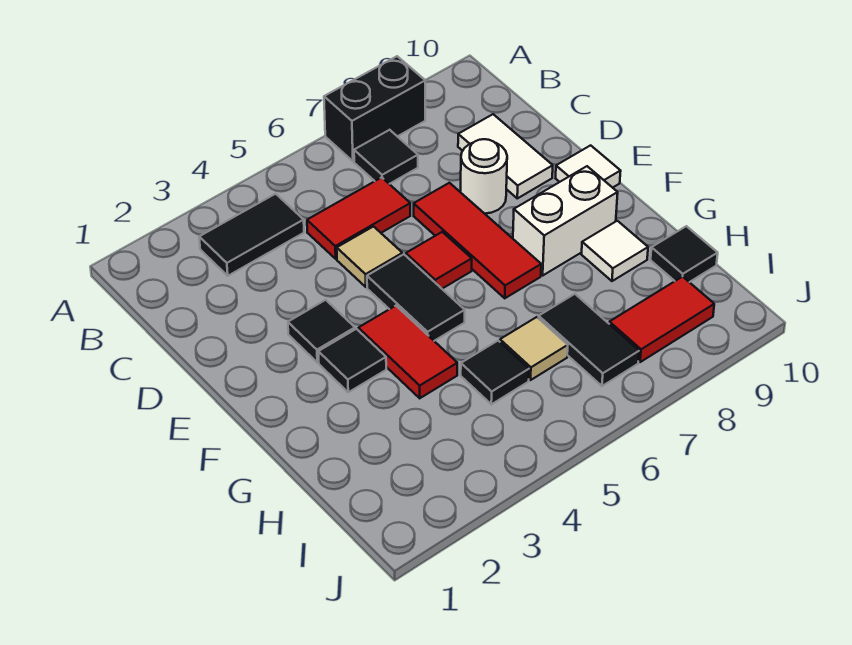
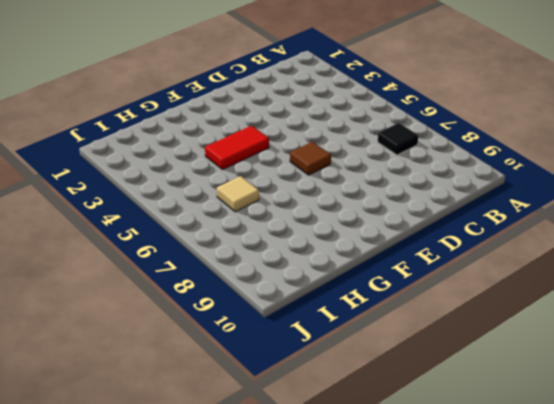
brown tile E6 level 1 -> red tile E6 level 1
none -> black brick A7:A8 level 1
none -> black tile B3:B4 level 1
none -> red tile C5:C6 level 1

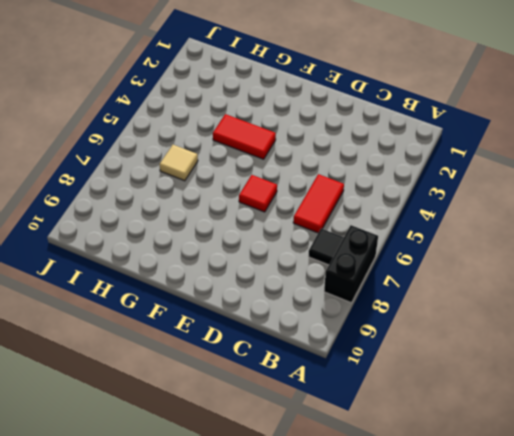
none -> black tile B3:B4 level 1
none -> white tile C9:D9 level 1
none -> tan tile D5 level 1

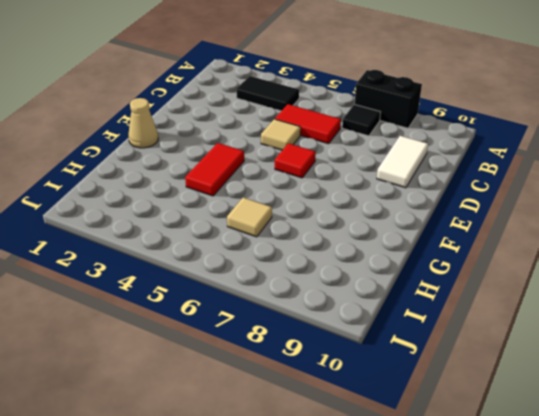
tan cone F1 level 1 -> none
none -> red tile D7:F7 level 1
none -> white round brick D8 level 1
none -> black tile E3 level 1

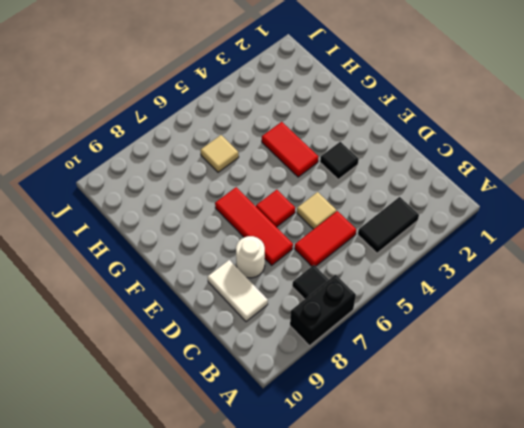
none -> black tile E5:F5 level 1
none -> white tile E10 level 1
none -> black tile F3 level 1

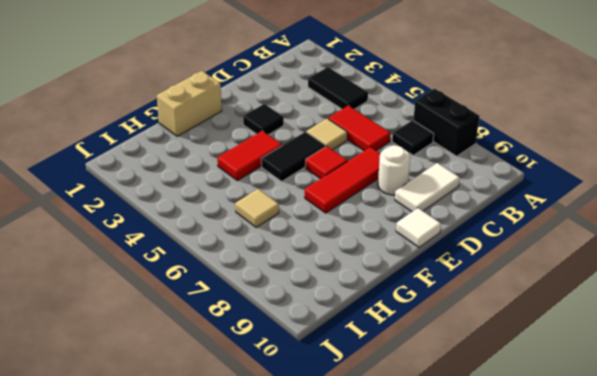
tan brick F1:G1 level 1 -> none
none -> black tile F3 level 1
none -> white brick F8:F9 level 1
none -> white tile G9 level 1

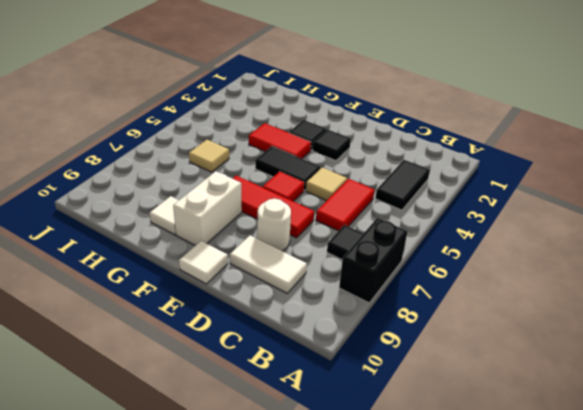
none -> black tile H5 level 1
none -> black tile H7:I7 level 1
none -> black tile H10 level 1

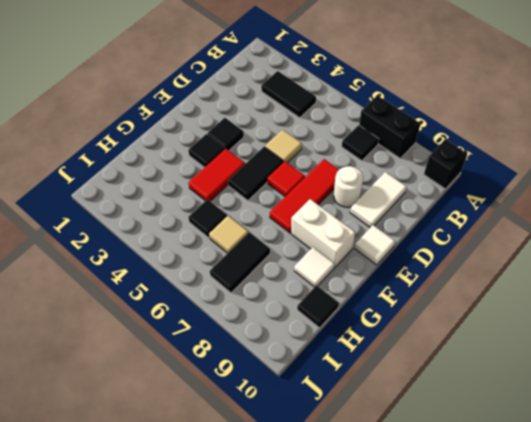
black brick A10 level 1 -> none
none -> red tile C5:C6 level 1
none -> red tile I8:I9 level 1

